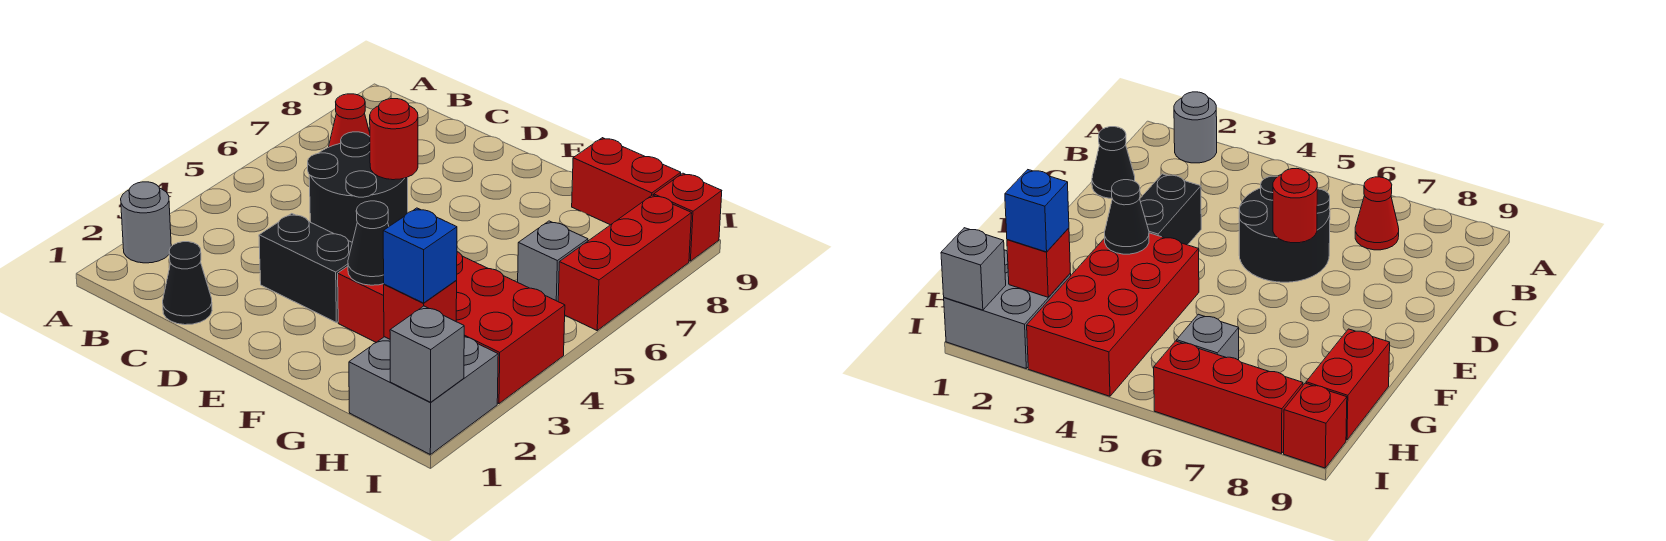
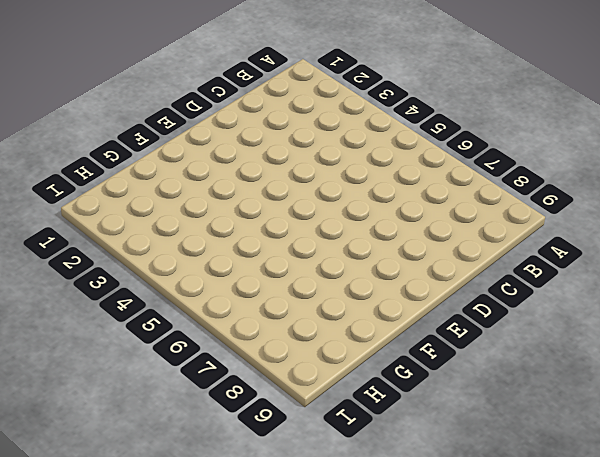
none -> grey round brick A2 level 1
none -> red cone B7 level 1
none -> black cone C1 level 1

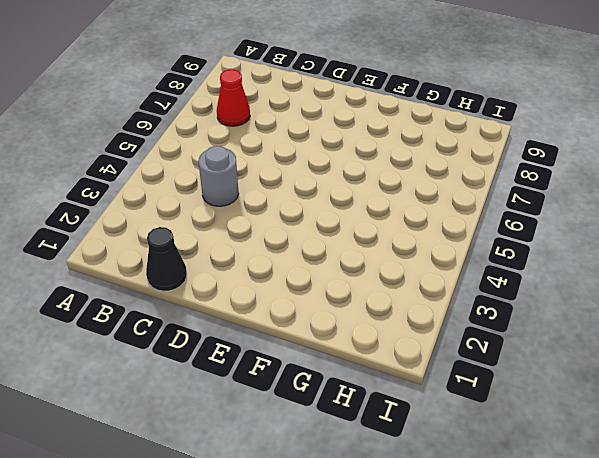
grey round brick C4 level 1 -> grey round brick A2 level 1
none -> black round brick C5:D6 level 1
none -> black brick D3:E3 level 1
none -> red brick F3:I4 level 1

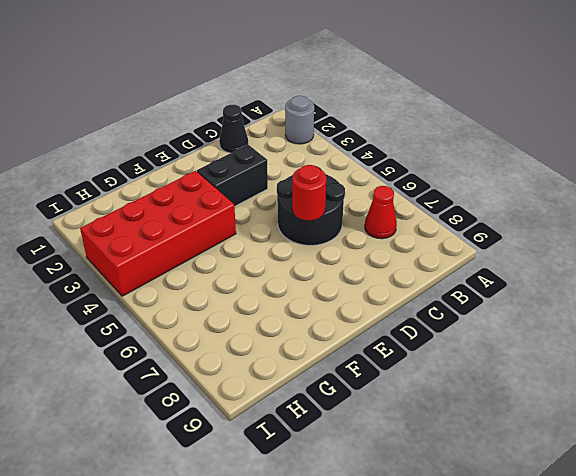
none -> red brick G9:H9 level 1
none -> grey brick H1:I2 level 1
none -> grey brick H6 level 1

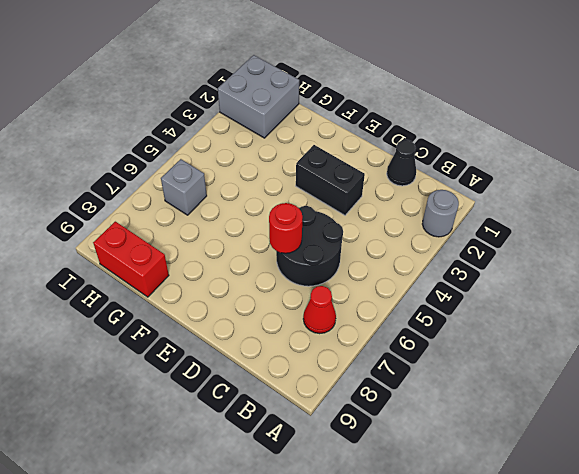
none -> red brick F3:I4 level 1
none -> red brick I6:I8 level 1
none -> red brick I9 level 1

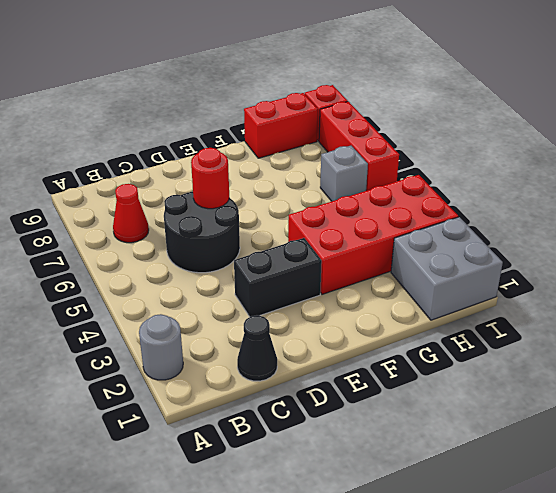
none -> black cone F3 level 2
none -> red brick H2 level 2
none -> grey brick I1 level 2

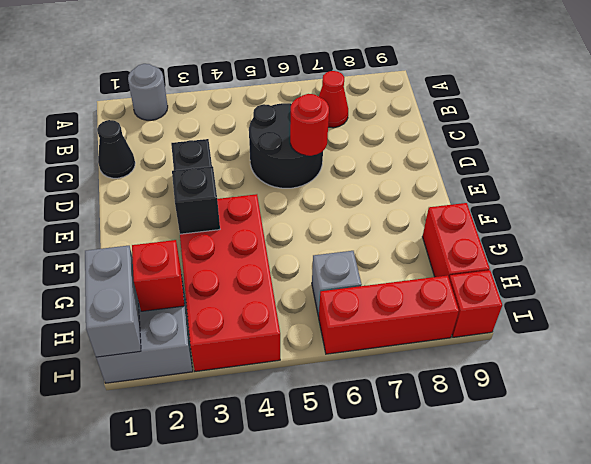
black brick F3 level 2 -> black cone F3 level 2
grey brick H1:I1 level 2 -> grey brick I1 level 2
none -> blue brick H2 level 3

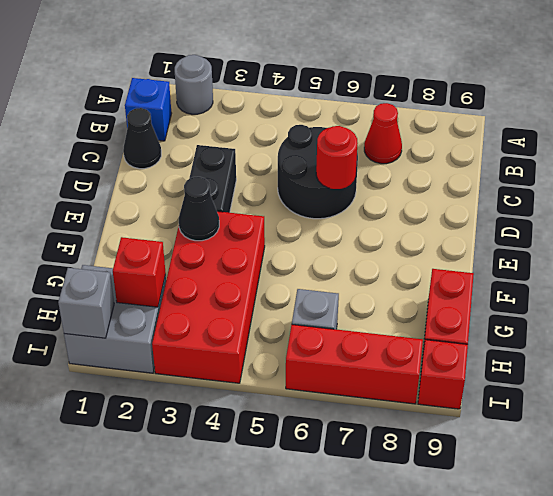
blue brick B1 level 1 -> blue brick H2 level 3

